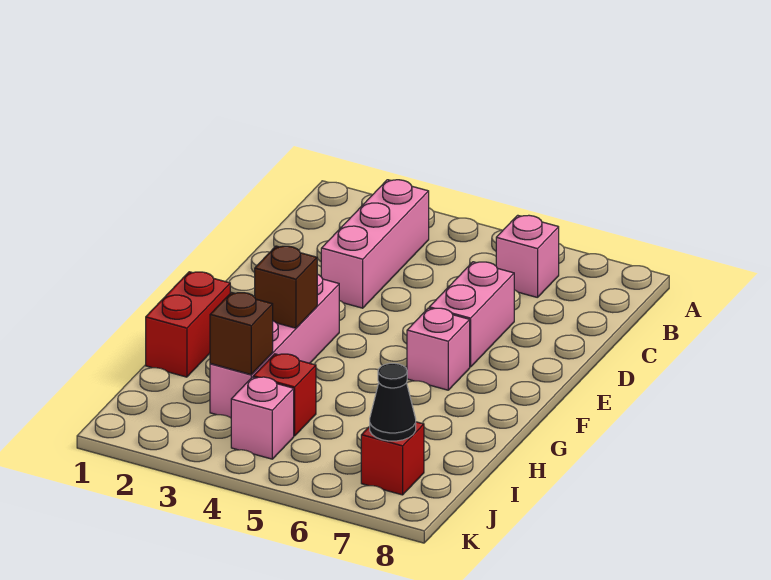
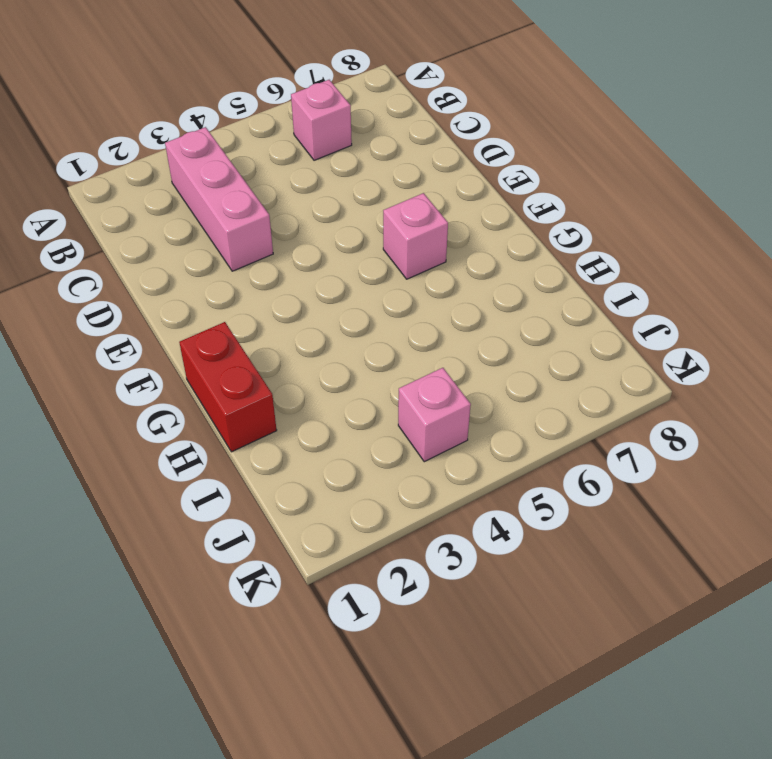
none -> pink brick D6:E6 level 1
none -> pink brick F3:I3 level 1
none -> red brick I4 level 1

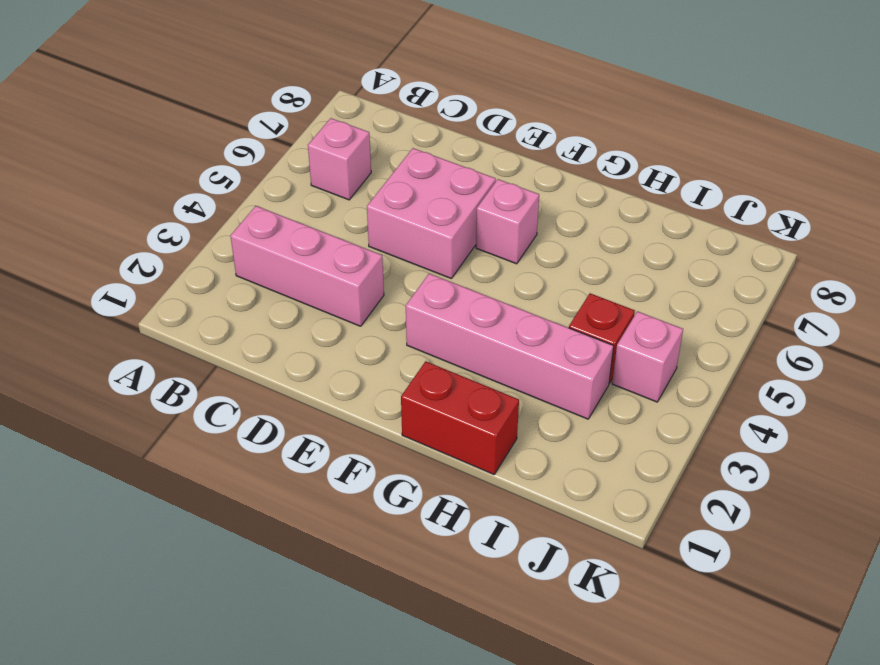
pink brick D5:E6 level 1 -> pink brick D6:E6 level 1
none -> red brick J7 level 1
none -> brown brick G3 level 2
none -> brown brick I3 level 2

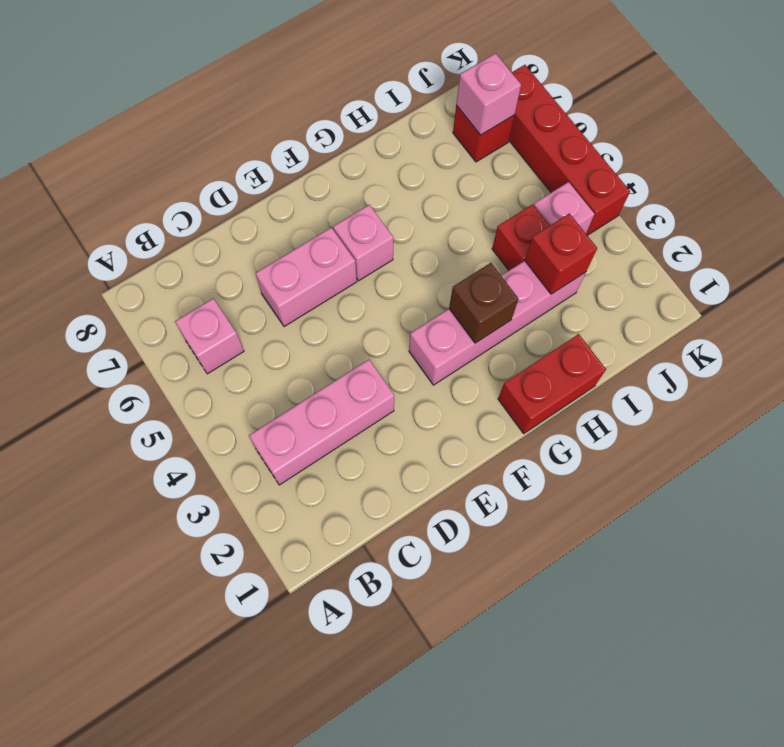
red brick I3 level 2 -> brown brick I3 level 2
pink brick J7 level 2 -> black cone J7 level 2
red brick K4:K7 level 1 -> none

